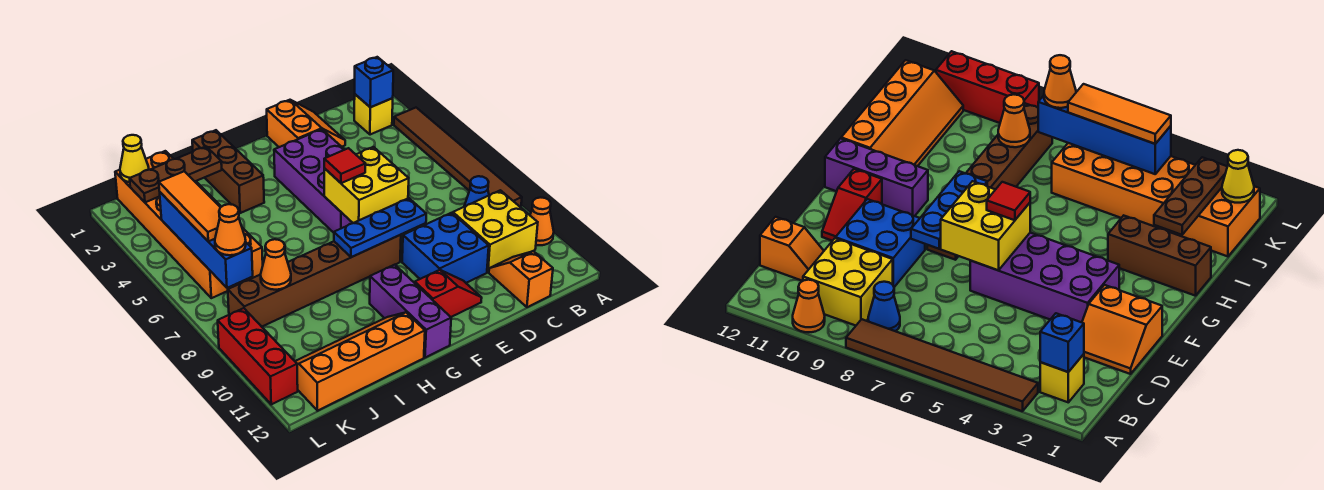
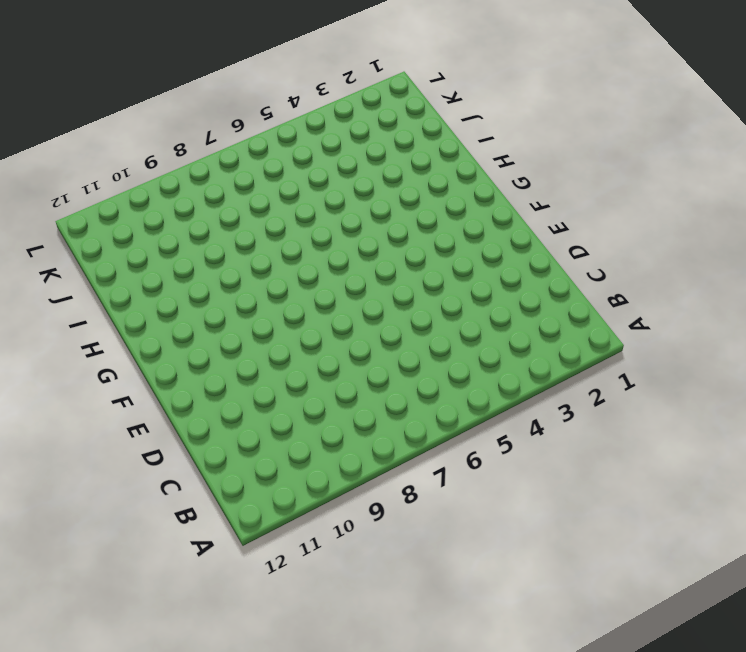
none -> brown tile A3:A8 level 1
none -> orange cone A10 level 1
none -> yellow brick B2 level 1

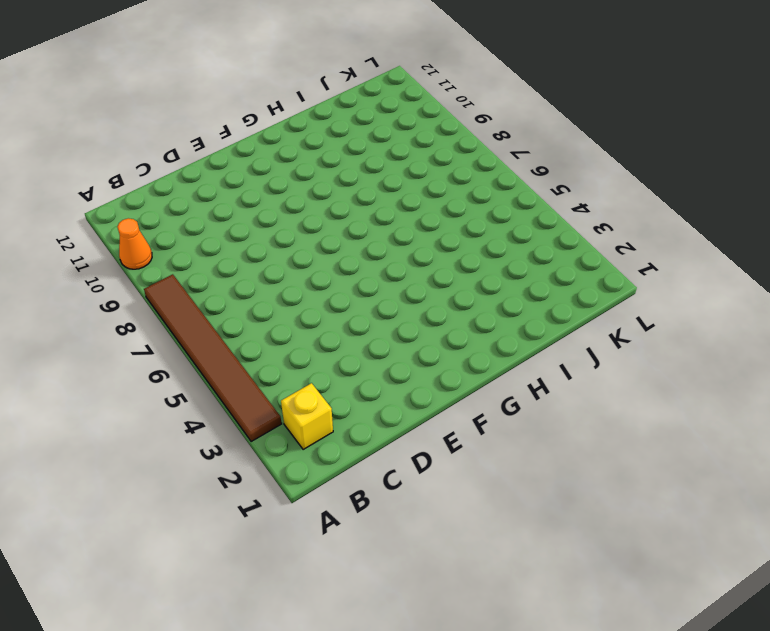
none -> blue cone B8 level 1
none -> yellow brick B9:C10 level 1
none -> orange slope C11:C12 level 1 top 12

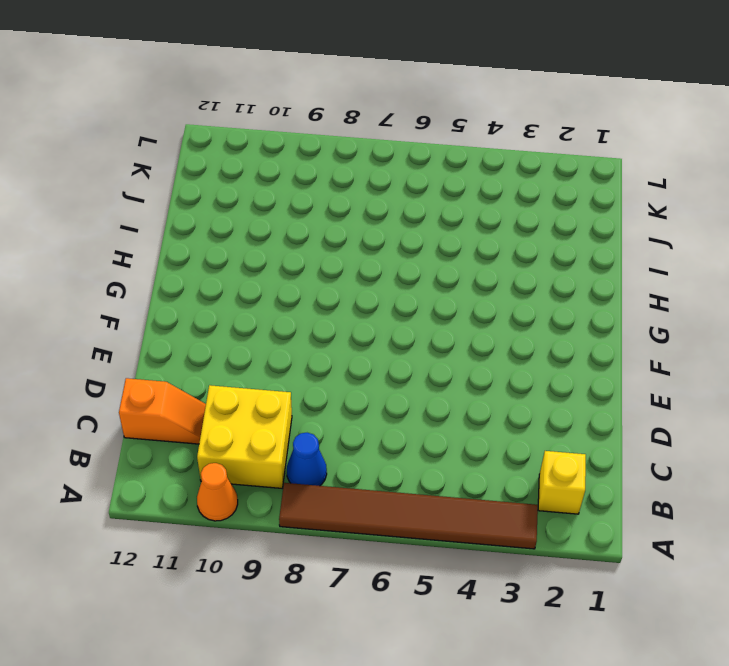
none -> orange slope D1:E2 level 1 top E
none -> blue brick D9:E10 level 1
none -> purple brick E3:F6 level 1

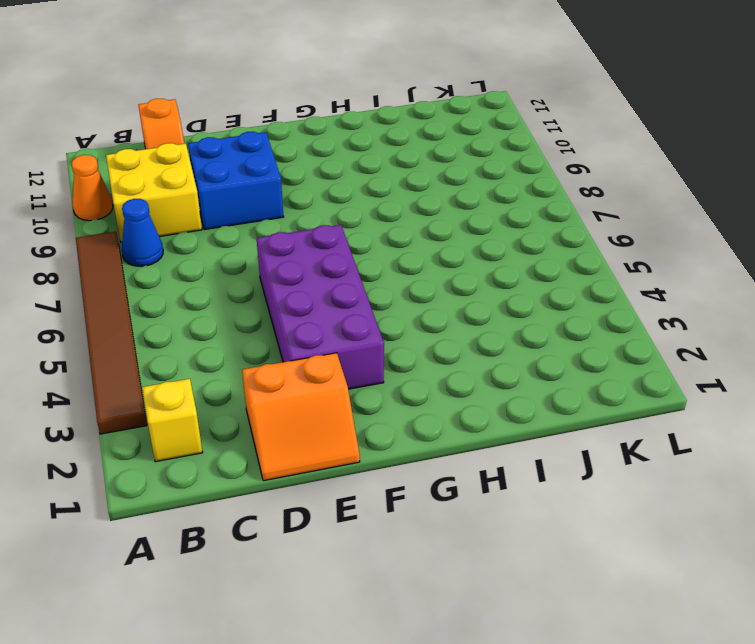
orange slope D1:E2 level 1 top 2 -> orange slope D1:E2 level 1 top E
none -> red slope E11:F11 level 1 top F
none -> brown brick F8:K8 level 1
none -> purple brick G10:G12 level 1

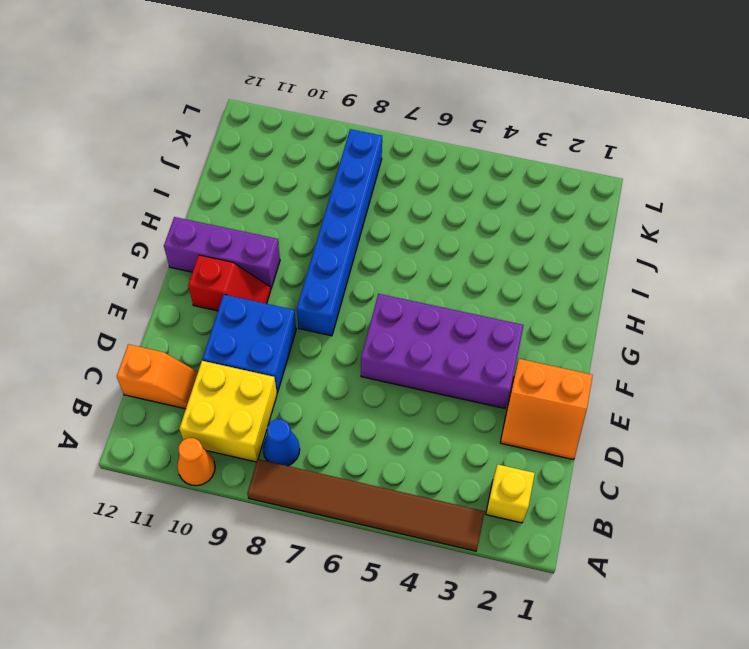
blue brick F8:K8 level 1 -> brown brick F8:K8 level 1
red slope F10:F11 level 1 top 11 -> red slope E11:F11 level 1 top F
none -> brown brick H1:H3 level 1
none -> orange slope H11:K12 level 1 top 12
none -> orange brick J1:K6 level 1

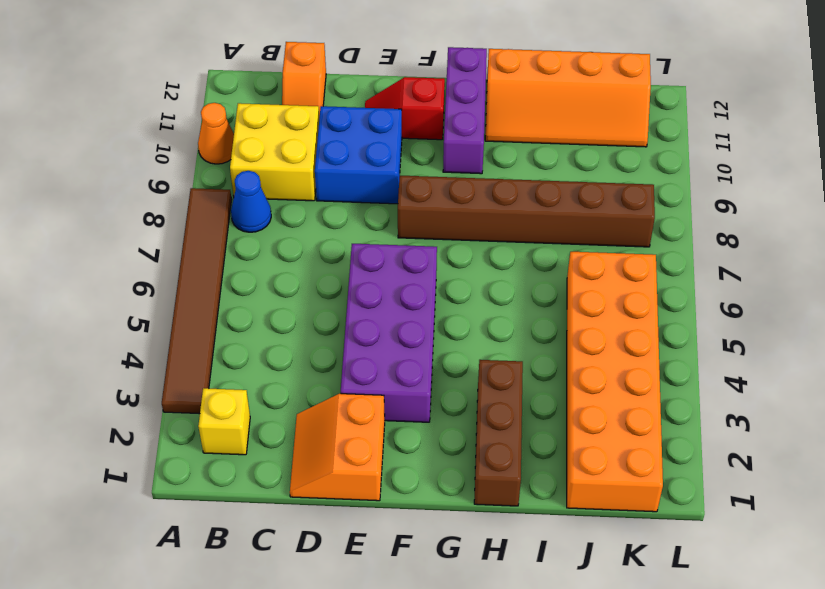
none -> red brick L9:L11 level 1
none -> blue brick B2 level 2
none -> yellow brick E6:F7 level 2

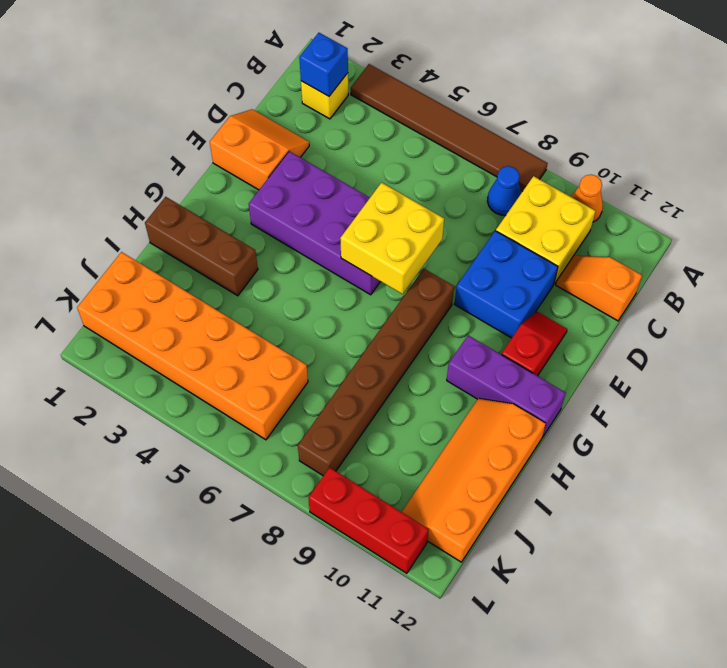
none -> blue plate E8:G8 level 2
none -> brown plate I2:K2 level 2
none -> orange cone J8 level 2

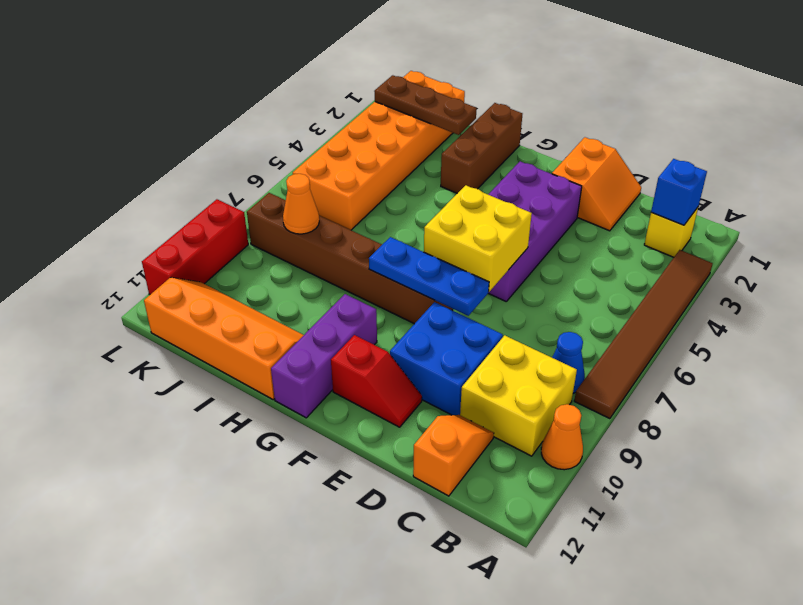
none -> yellow cone K1 level 2
none -> blue brick K4:K7 level 2
none -> red tile F6 level 3

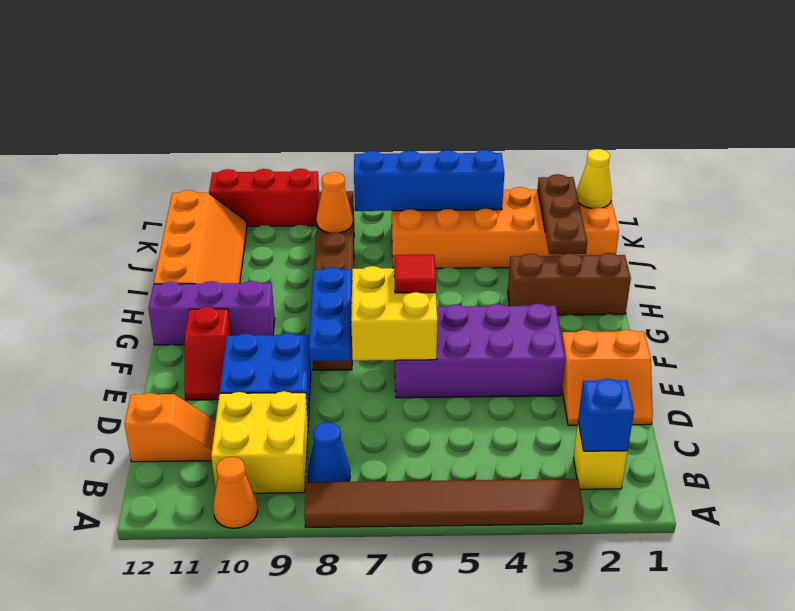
none -> orange tile K4:K6 level 3
none -> orange cone K7 level 3

